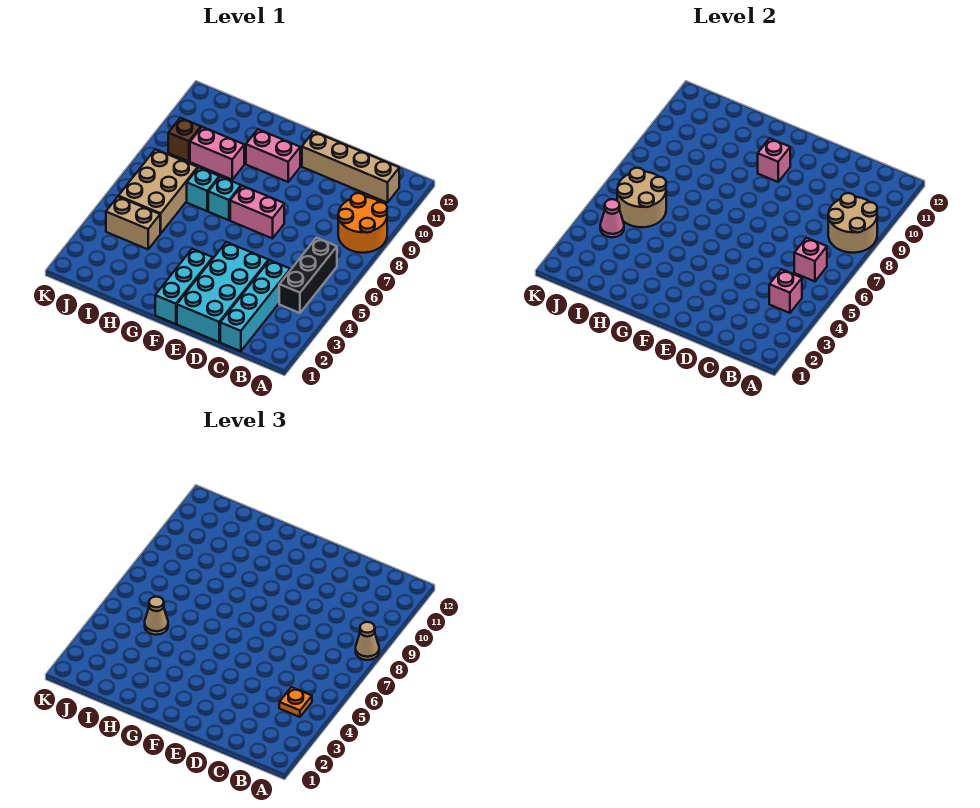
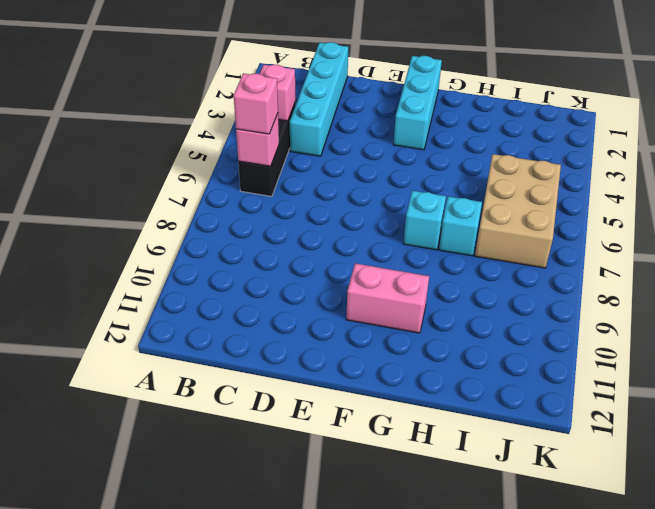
pink brick B6 level 3 -> pink brick F10 level 2
none -> orange round brick A8:B9 level 1
none -> tan brick B11:E11 level 1
none -> cyan brick D1:E4 level 1

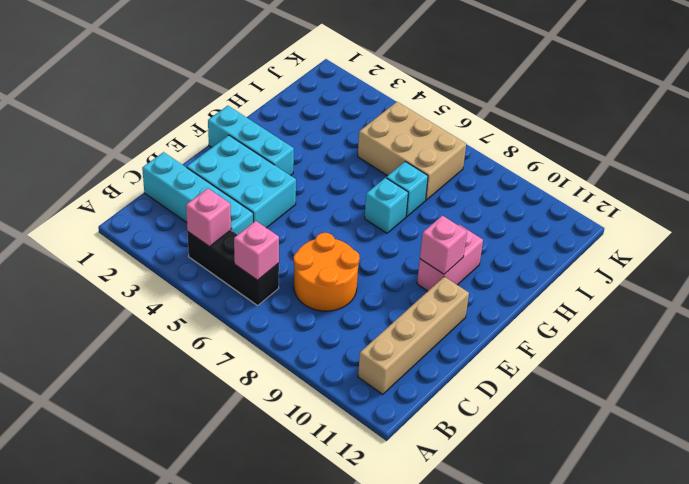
orange round brick C7:D8 level 1 -> orange round brick A8:B9 level 1
cyan brick D2:E4 level 1 -> cyan brick D1:E4 level 1
none -> pink brick E7:F7 level 1
none -> pink brick H9:I9 level 1
none -> tan brick I4:J4 level 1

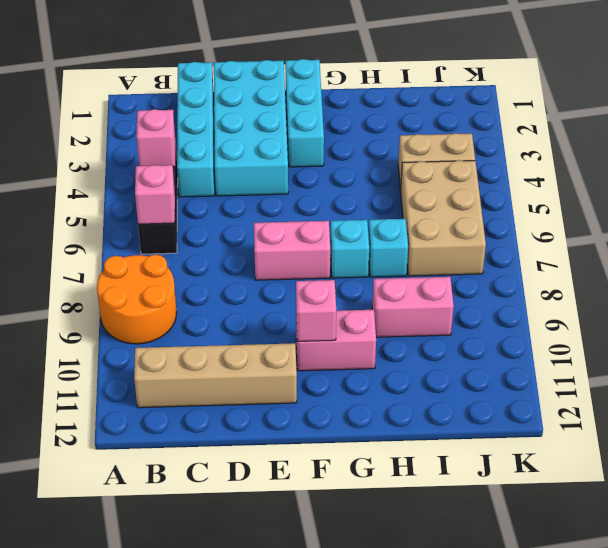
none -> brown brick J9 level 1
none -> tan round brick A8:B9 level 2
none -> tan round brick I5:J6 level 2

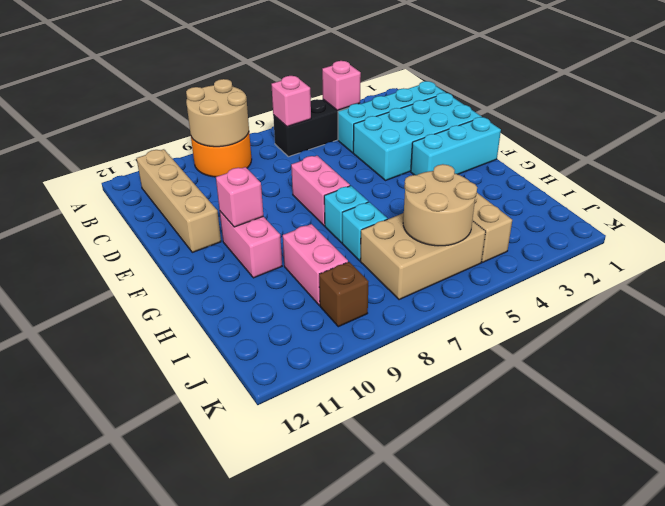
none -> pink cone J4 level 2
none -> tan cone A8 level 3
none -> orange plate B4 level 3

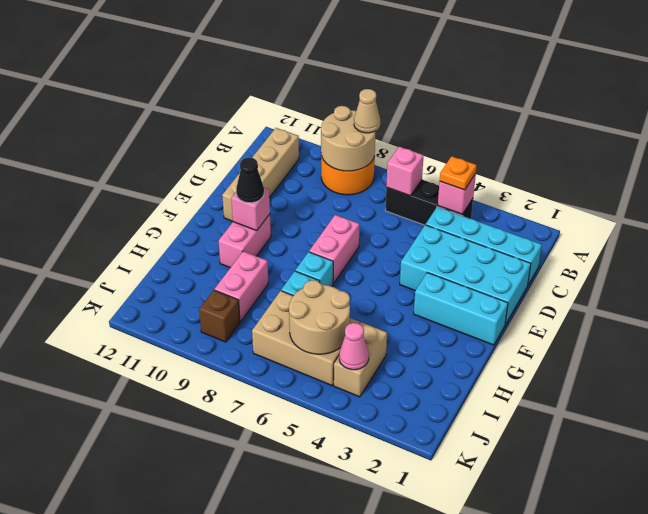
black cone F10 level 3 -> none
none -> tan cone I5 level 3

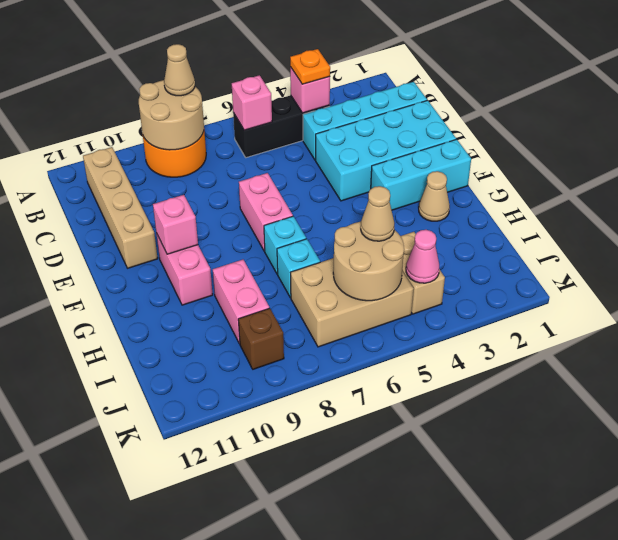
tan cone G2 level 1 -> none

